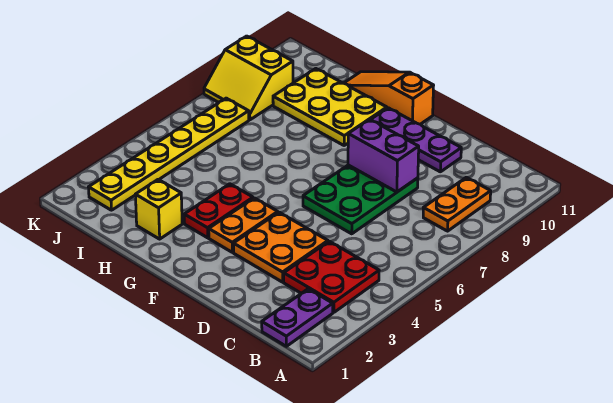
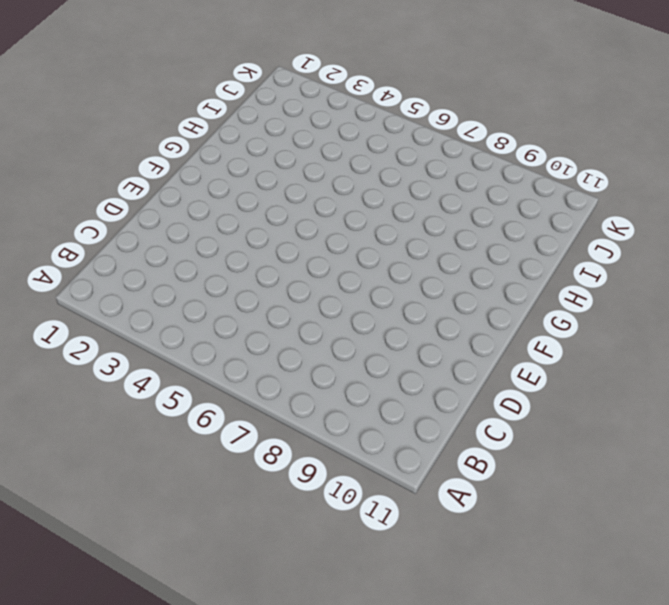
none -> purple plate B1:B2 level 1
none -> red plate B3:C4 level 1
none -> orange plate B8:B9 level 1

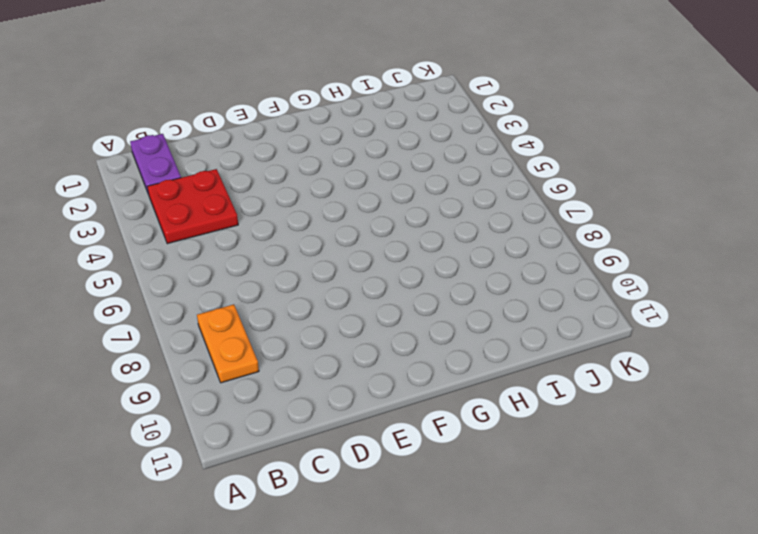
none -> orange plate D3:E4 level 1
none -> green plate D6:E8 level 1
none -> purple plate D10:F10 level 1

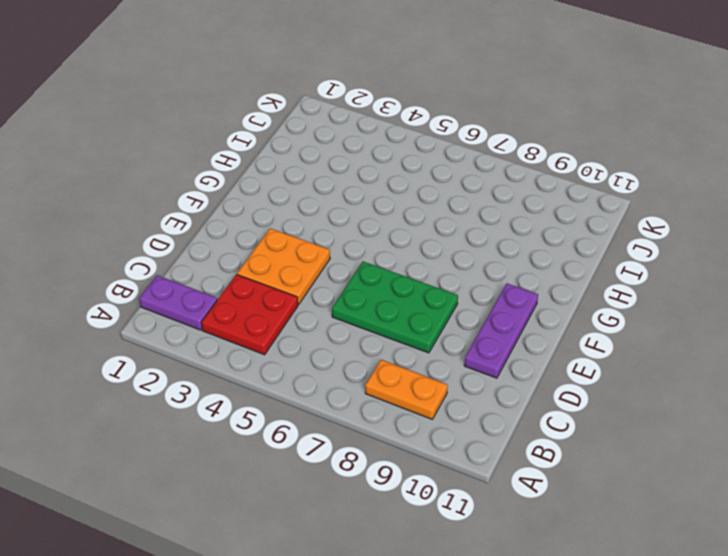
none -> orange plate F3:F4 level 1
none -> orange slope F11:H11 level 1 top F
none -> red plate G3:G4 level 1

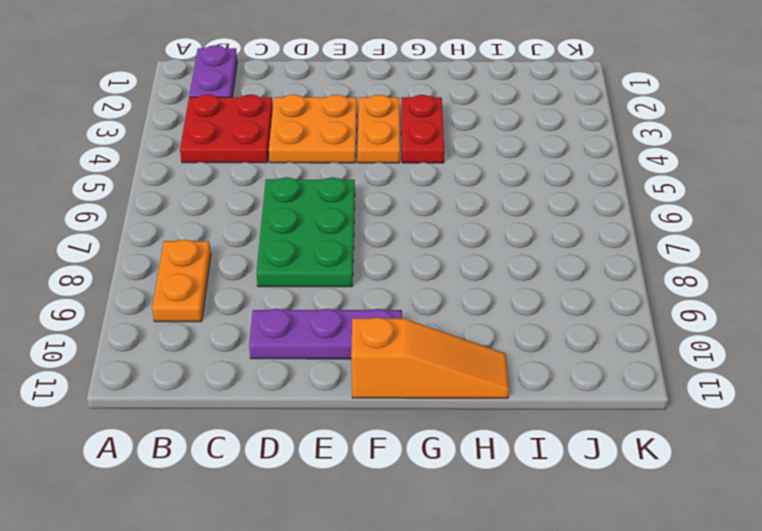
none -> yellow plate G9:I10 level 1
none -> yellow brick H2 level 1
none -> yellow plate J2:J7 level 1

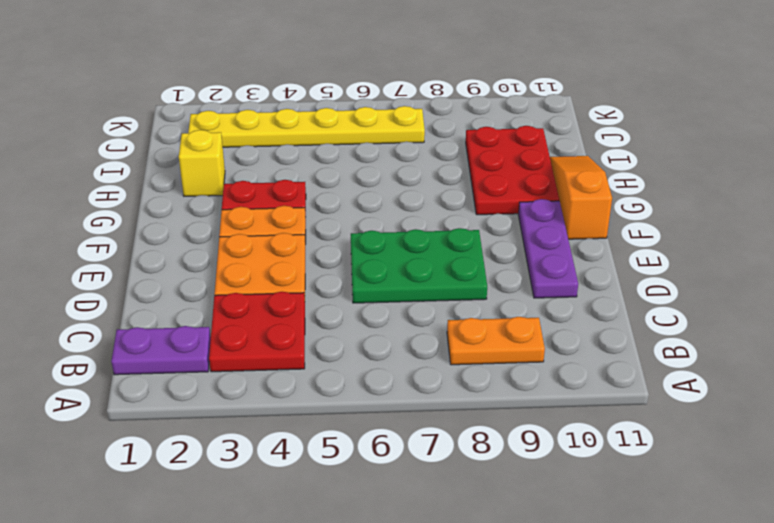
red plate G9:I10 level 1 -> yellow plate G9:I10 level 1
none -> yellow slope J8:K9 level 1 top 9
none -> purple brick D8:E8 level 2

